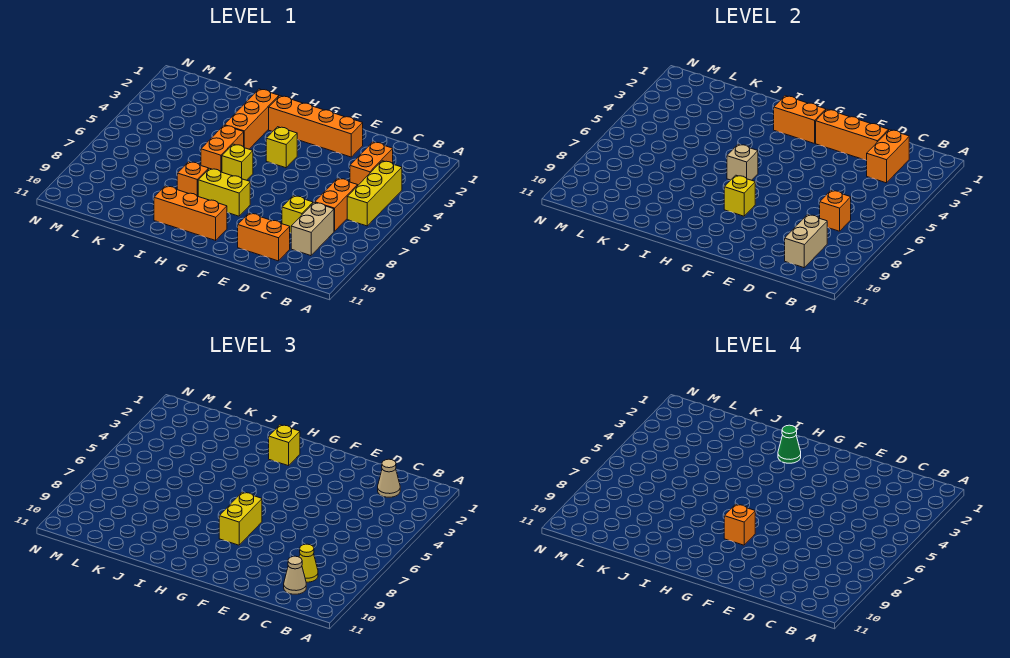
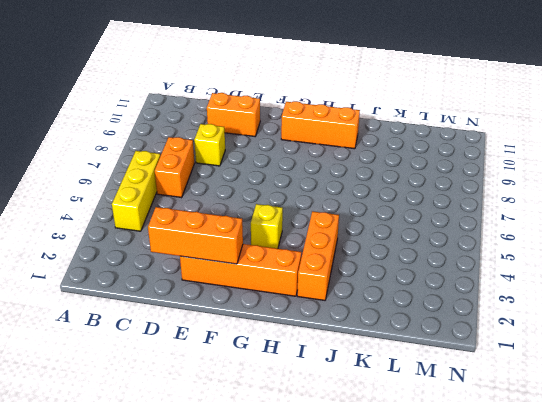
none -> orange brick C3:C4 level 1
none -> tan brick C8:C9 level 1
none -> yellow brick G8:H8 level 1

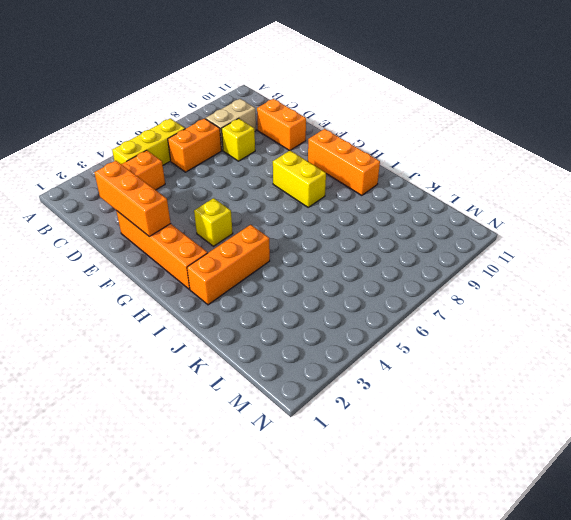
none -> yellow brick H6 level 1
none -> orange brick I5:I6 level 1
none -> orange brick I8 level 1

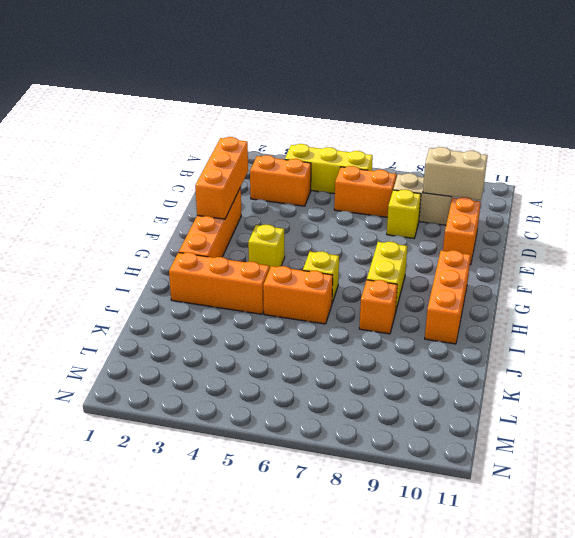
none -> orange brick C2:C3 level 2
none -> orange brick C7 level 2
none -> orange brick G2:H2 level 2

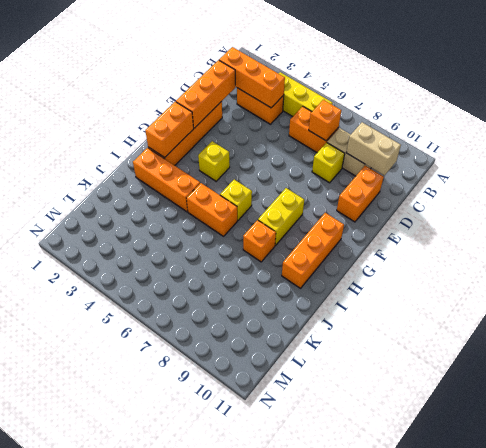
orange brick C2:C4 level 2 -> orange brick C2:C3 level 2
none -> yellow brick G8 level 2
none -> tan brick H6 level 2
none -> tan cone C2 level 3

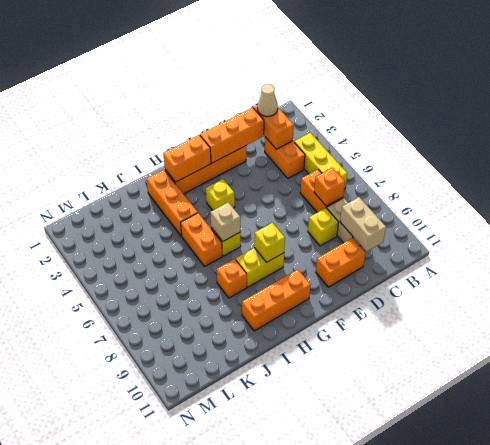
none -> yellow cone C9 level 3
none -> tan cone C10 level 3
none -> yellow brick G7:G8 level 3

